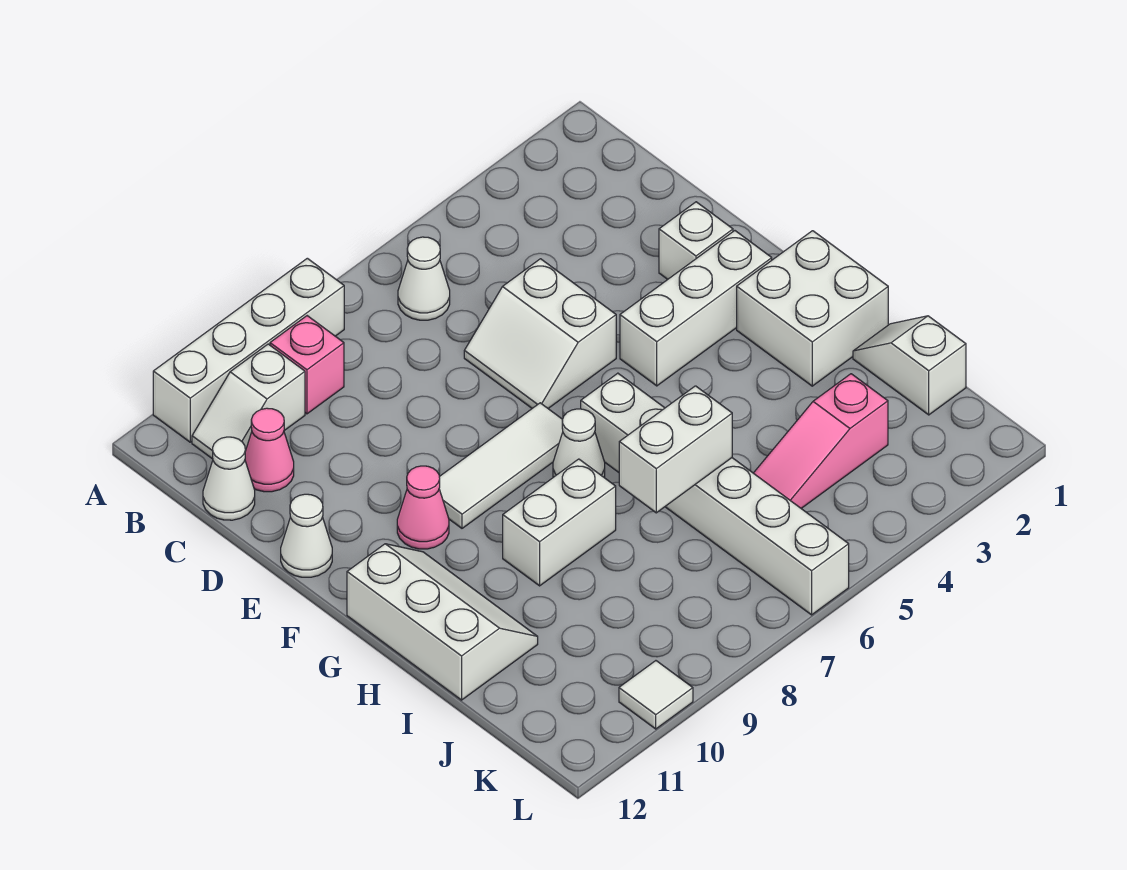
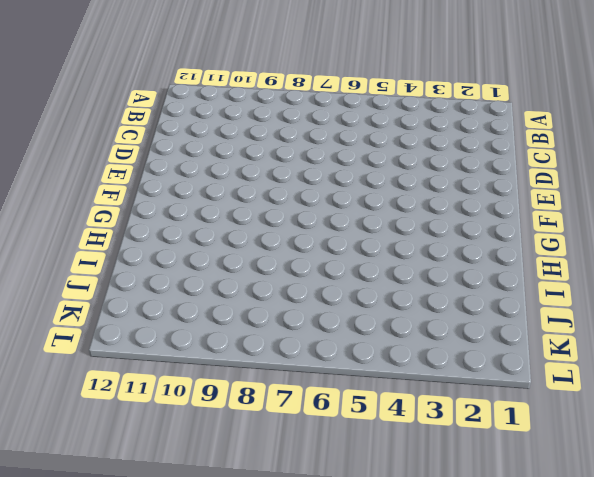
none -> white brick A8:A11 level 1
none -> white cone B6 level 1
none -> pink brick B9 level 1

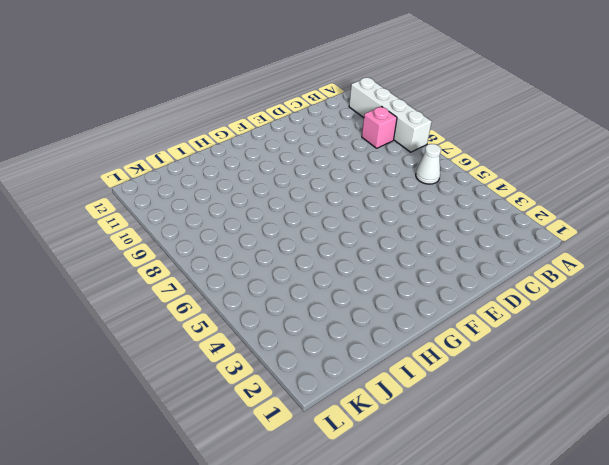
none -> white slope B10:B11 level 1 top 10
none -> pink cone C11 level 1
none -> white cone C12 level 1

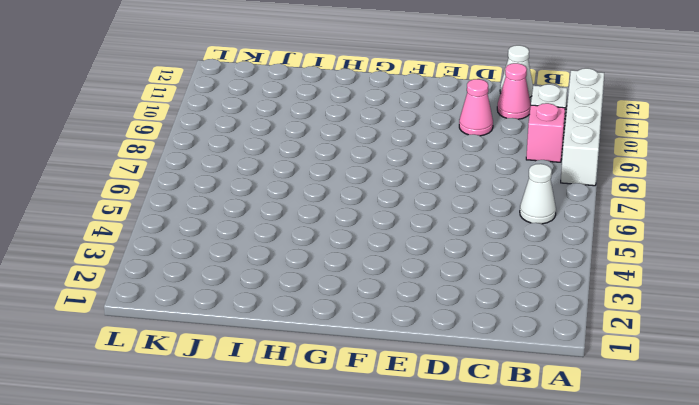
pink cone D10 level 1 -> pink cone F10 level 1
none -> white slope D5:E6 level 1 top 5
none -> white brick E2 level 1
none -> white cone E12 level 1

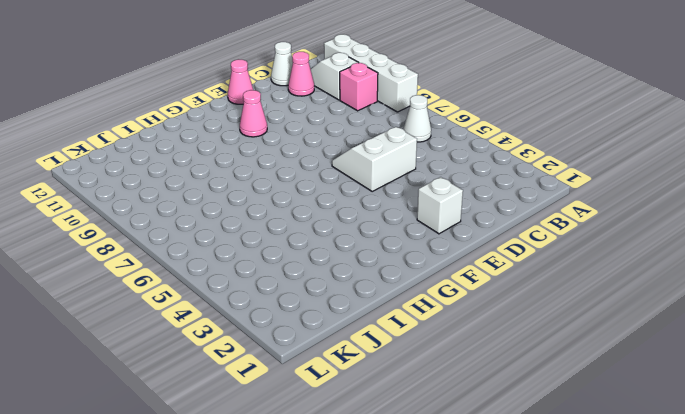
pink cone E12 level 1 -> white cone E12 level 1
none -> white brick F2:F4 level 1
none -> white tile F7:F9 level 1
none -> white brick G1:H2 level 1

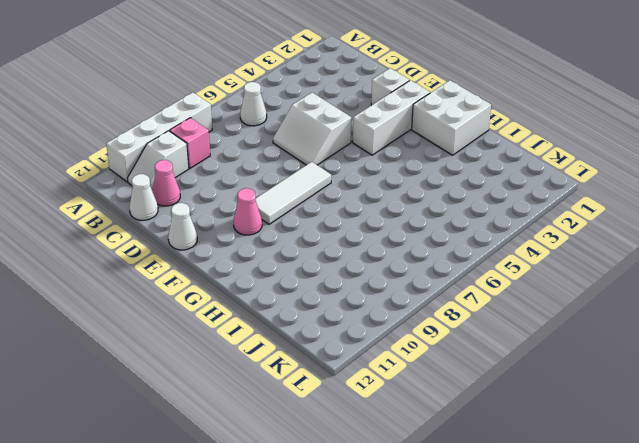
none -> white brick G6:L6 level 1
none -> white cone G7 level 1
none -> white slope G11:I12 level 1 top 12

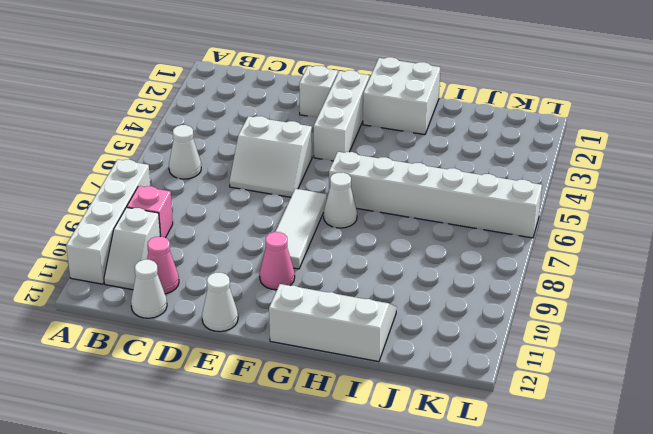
none -> white brick H8:H9 level 1
none -> white slope I1:J1 level 1 top J
none -> pink slope J3:J5 level 1 top 3

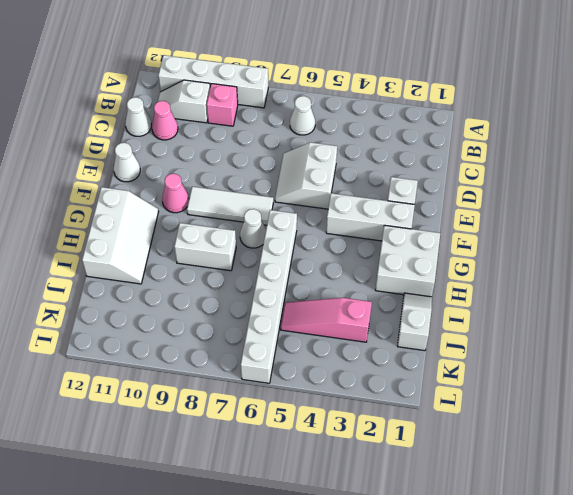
none -> white tile L10 level 1
none -> white brick I6:I7 level 2

